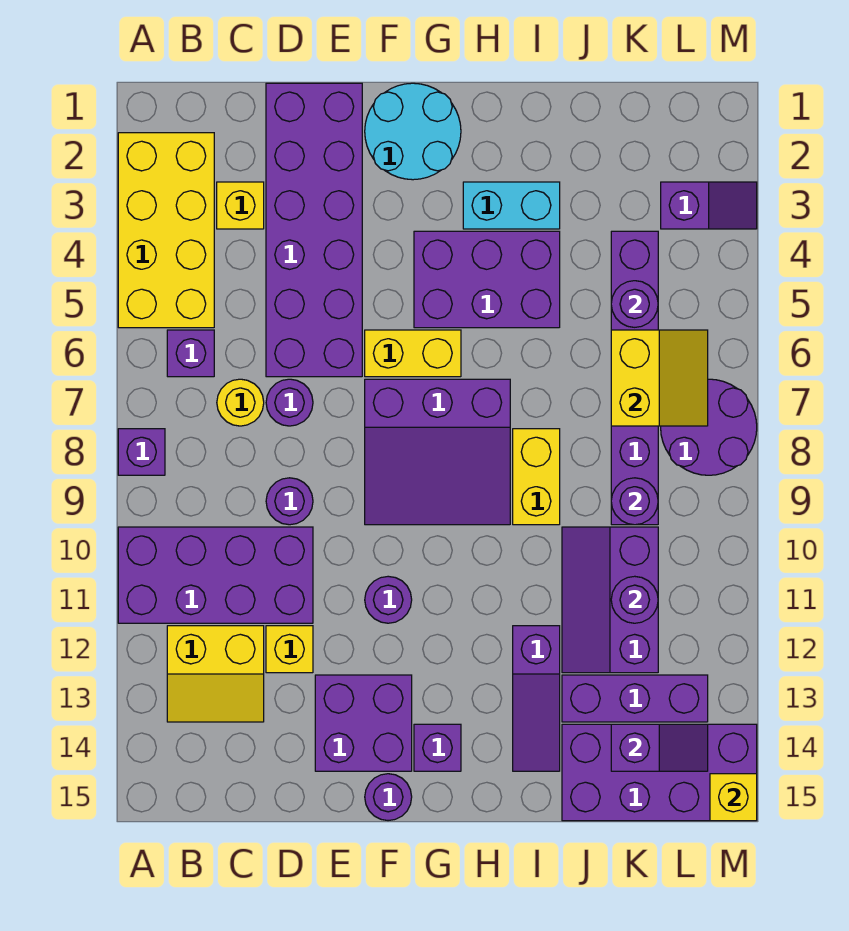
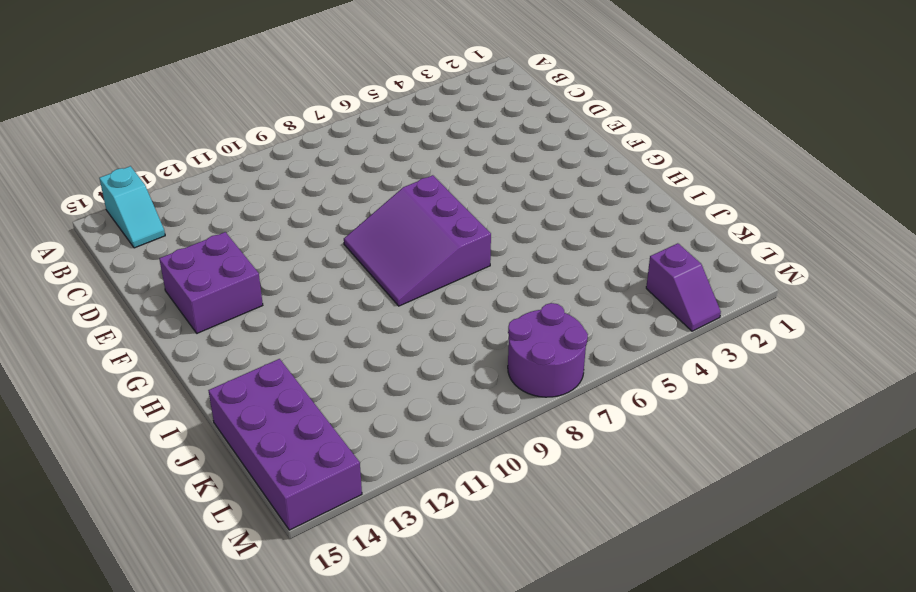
cyan slope A14:B14 level 1 top A -> none
none -> yellow brick A2:B5 level 1
none -> purple brick A8 level 1
none -> purple brick A10:D11 level 1
none -> purple brick B6 level 1

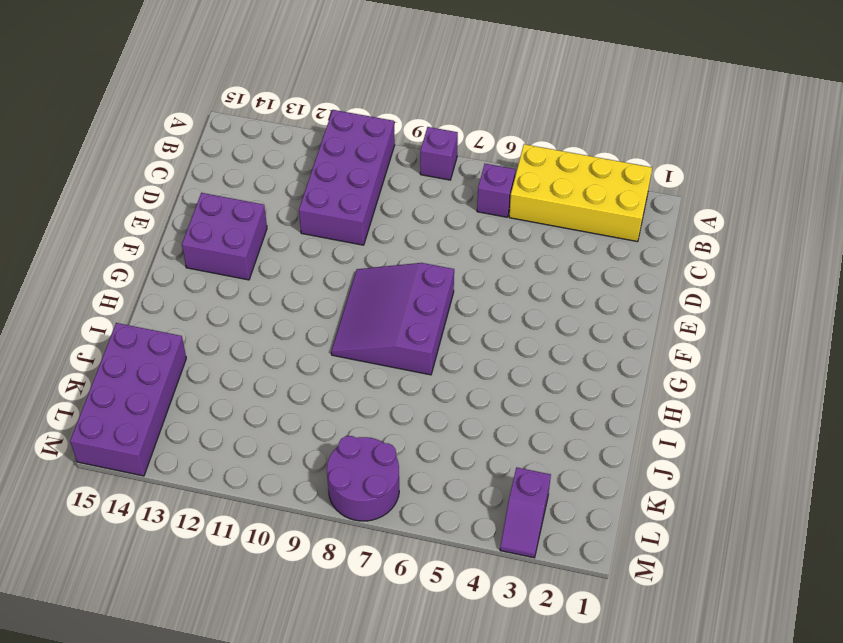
none -> yellow slope B12:C13 level 1 top 12
none -> yellow brick C3 level 1
none -> yellow round brick C7 level 1
none -> purple brick D1:E6 level 1

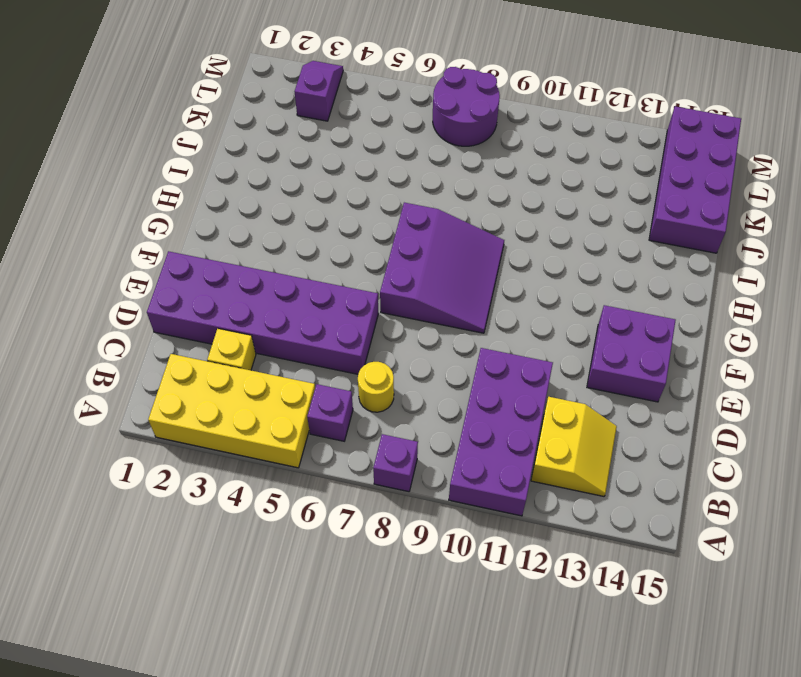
none -> purple round brick D7 level 1
none -> purple round brick D9 level 1
none -> yellow brick D12 level 1
none -> cyan round brick F1:G2 level 1

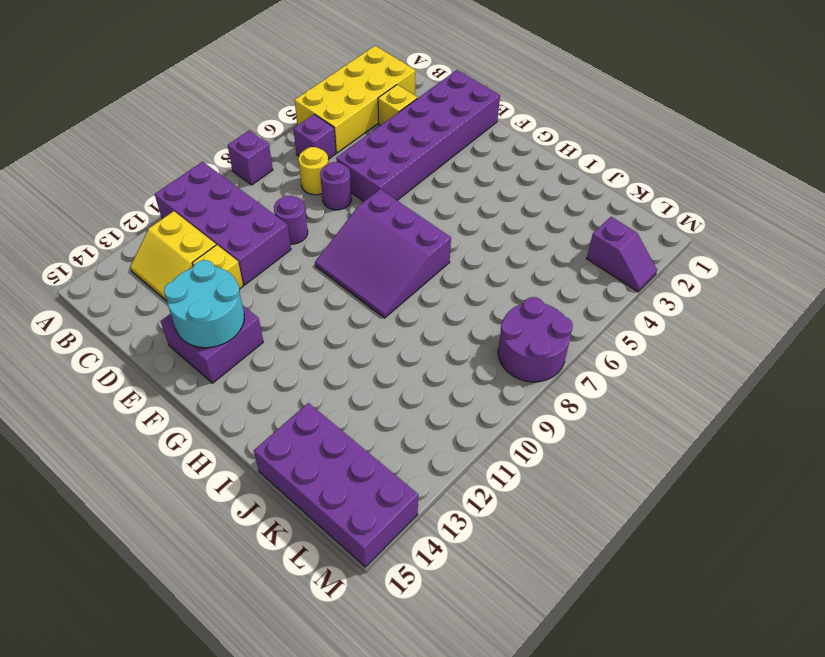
cyan round brick E13:F14 level 2 -> cyan round brick F1:G2 level 1
none -> yellow brick F6:G6 level 1
none -> purple round brick F11 level 1
none -> purple round brick F15 level 1
none -> purple brick G4:I5 level 1

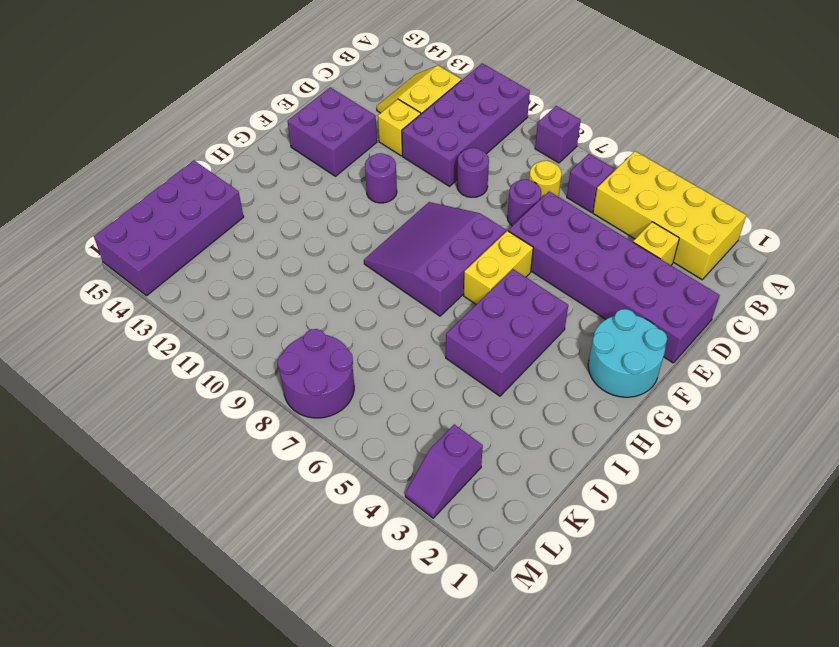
none -> purple round brick F15 level 1
none -> purple brick G14 level 1
none -> cyan brick H3:I3 level 1
none -> yellow brick I8:I9 level 1

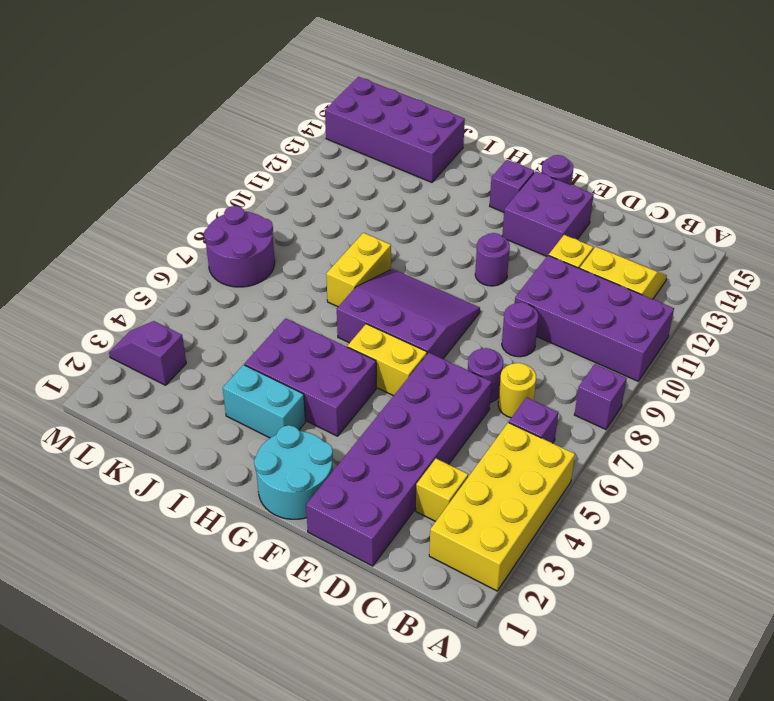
none -> purple slope I12:I14 level 1 top 12
none -> purple slope J10:K12 level 1 top K
none -> purple brick J13:L13 level 1
none -> purple brick K4:K9 level 1

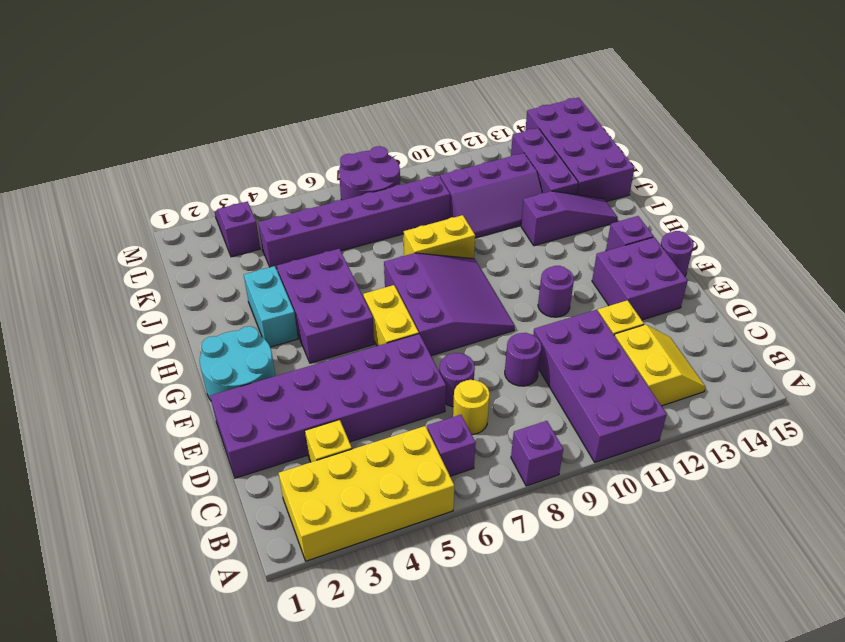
none -> purple round brick K5 level 2
none -> yellow slope K6:L7 level 2 top K
none -> purple round brick K9 level 2
none -> purple round brick K11 level 2

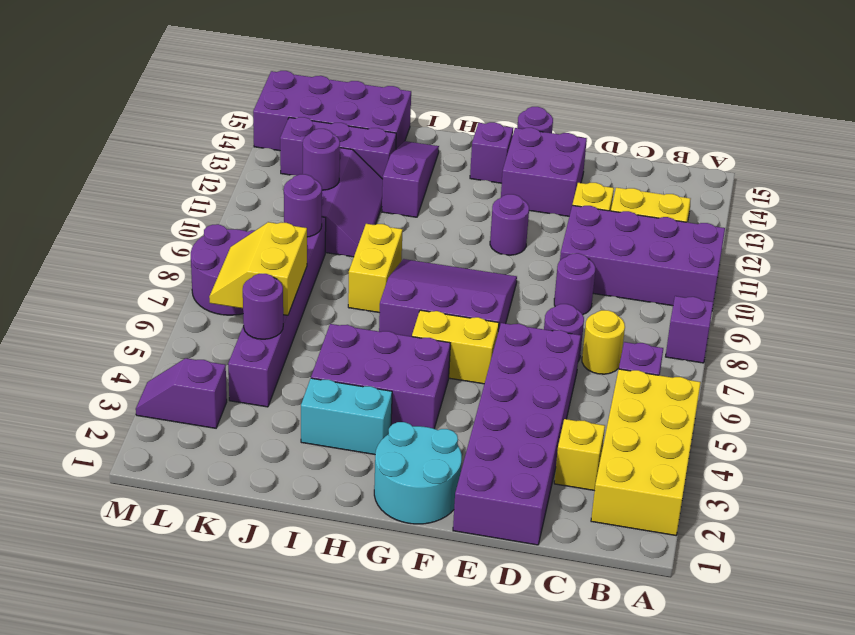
none -> purple slope K14:L14 level 2 top K
none -> yellow brick M15 level 2

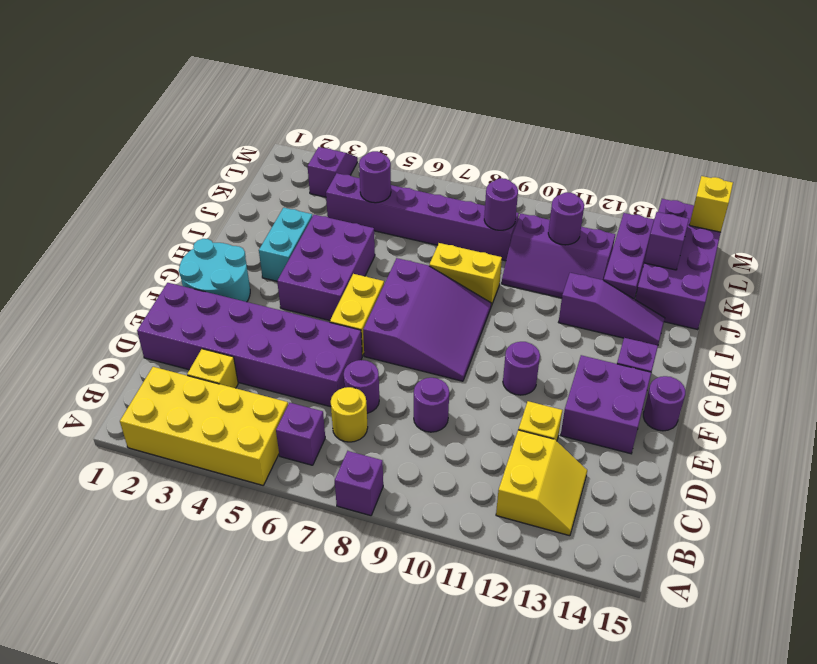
none -> purple brick A10:D11 level 1
none -> purple round brick L7:M8 level 1
none -> yellow slope K6:L7 level 2 top K

